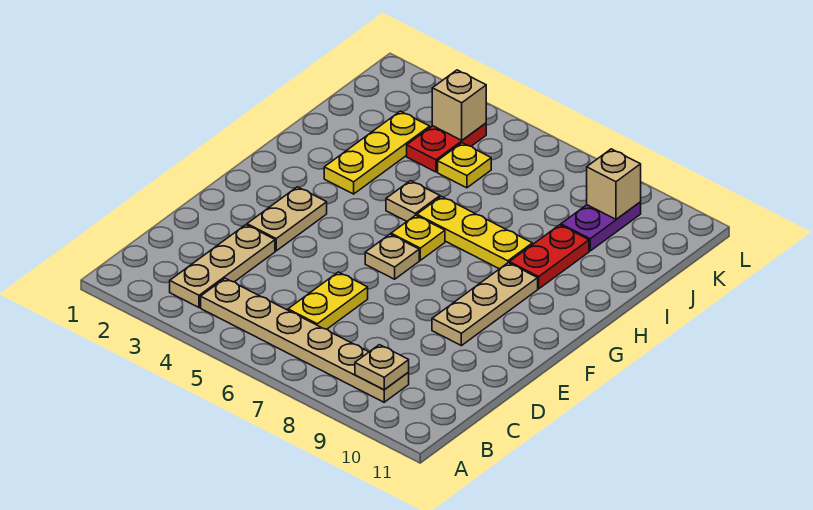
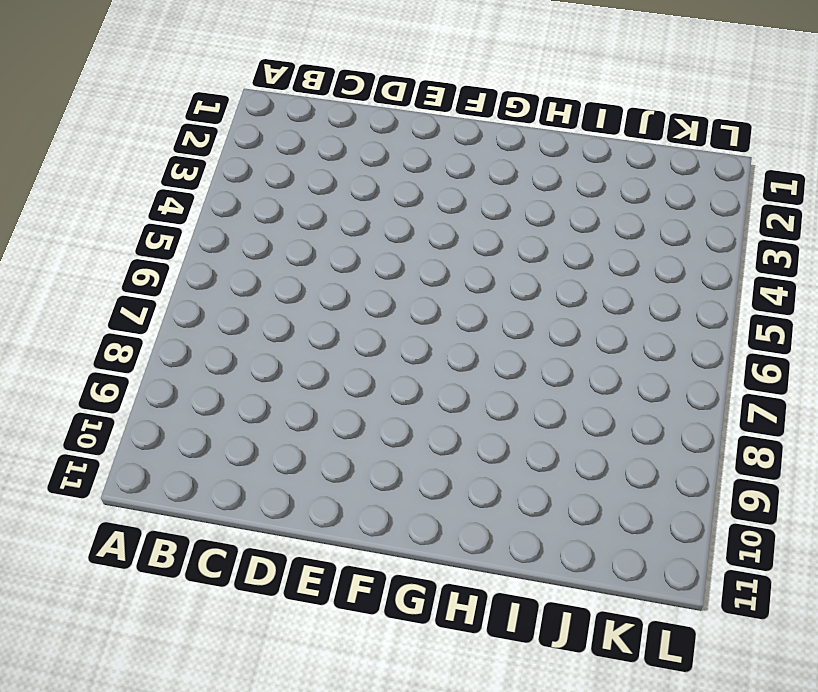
none -> tan plate B3:D3 level 1
none -> tan plate B4:B9 level 1
none -> yellow plate C6:D6 level 1

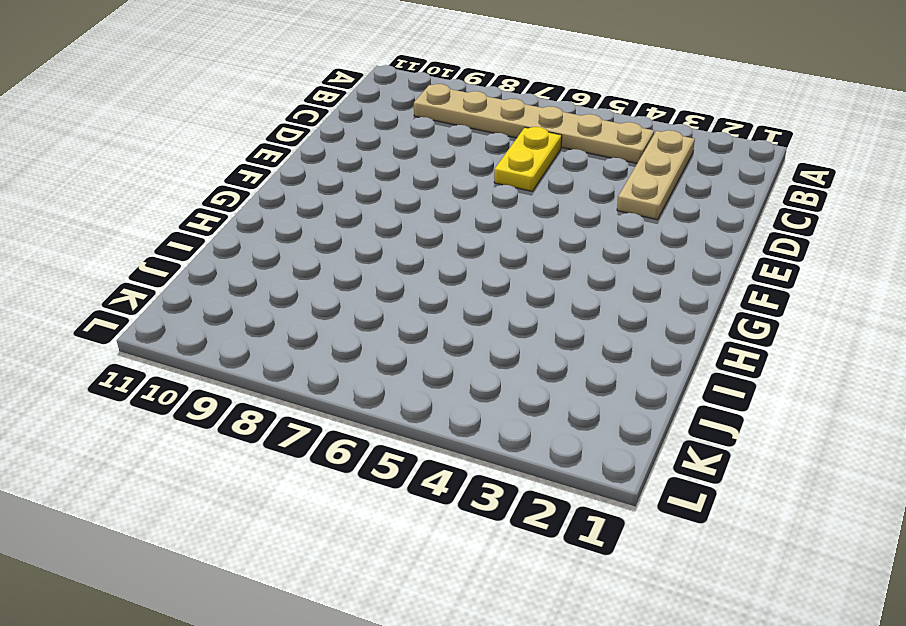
none -> tan plate E3:F3 level 1
none -> tan plate E9:G9 level 1
none -> tan plate F6 level 1

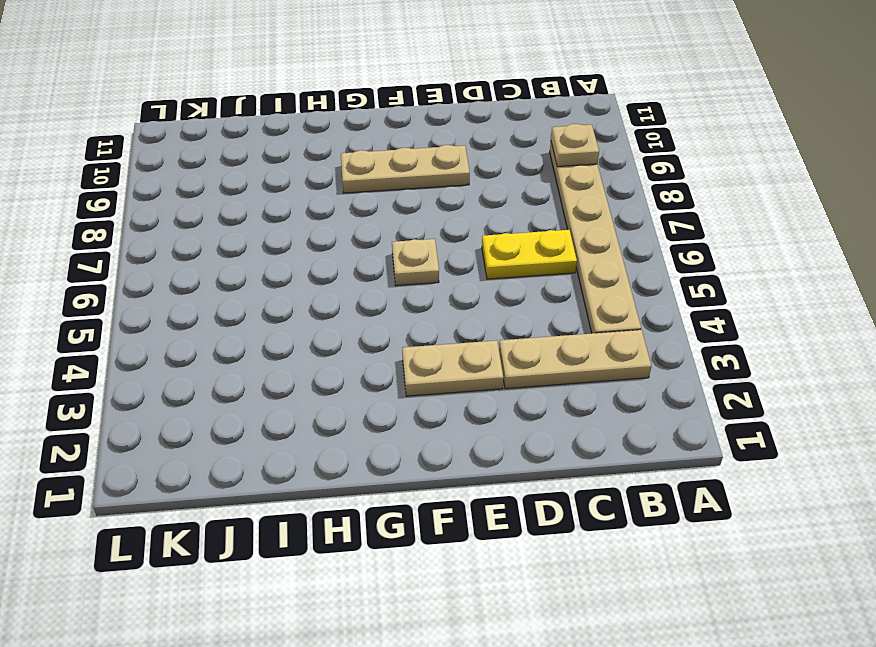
none -> yellow plate G6 level 1
none -> yellow plate H3:J3 level 1
none -> tan plate H5 level 1

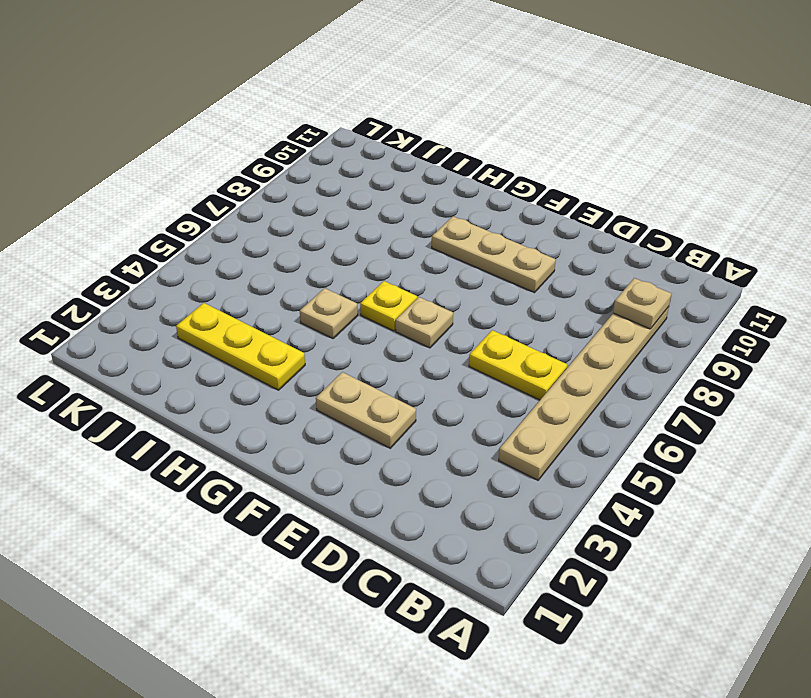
none -> tan plate B3:D3 level 1
none -> yellow plate H6:H8 level 1
none -> red plate H9:I9 level 1

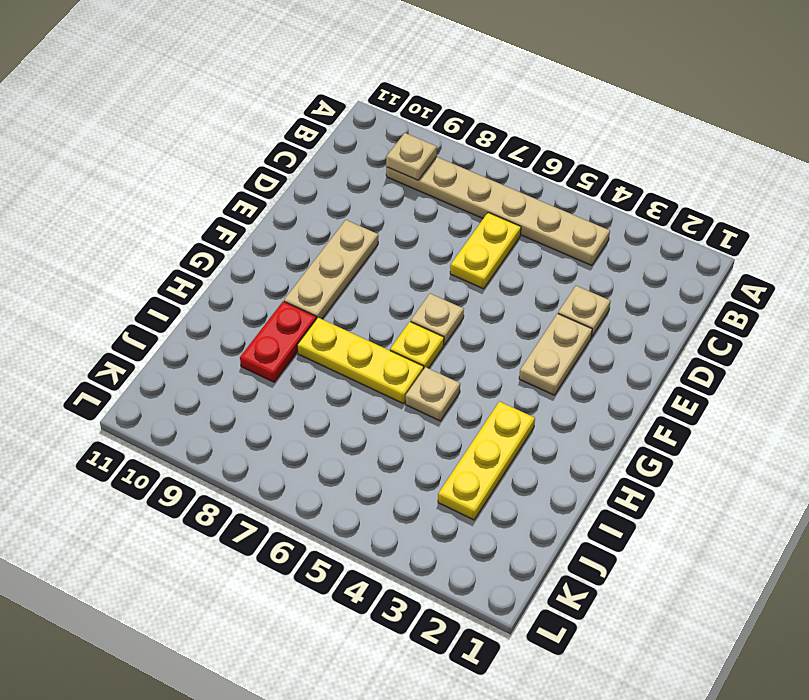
tan plate D3 level 1 -> tan plate B3:D3 level 1
none -> red plate J4:K4 level 1
none -> yellow plate J5 level 1
none -> purple plate J9:K9 level 1

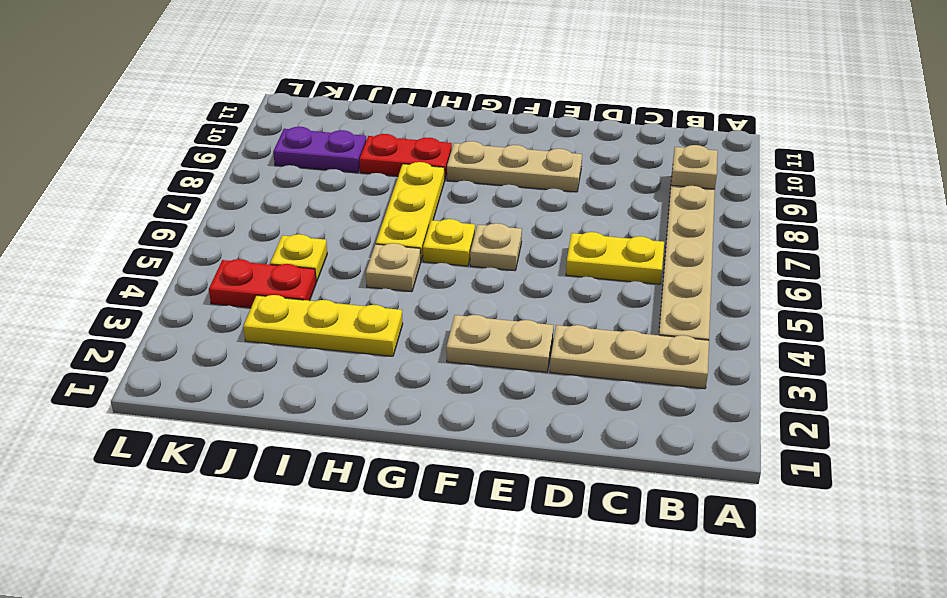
none -> tan brick K4 level 2
none -> tan brick K9 level 2

